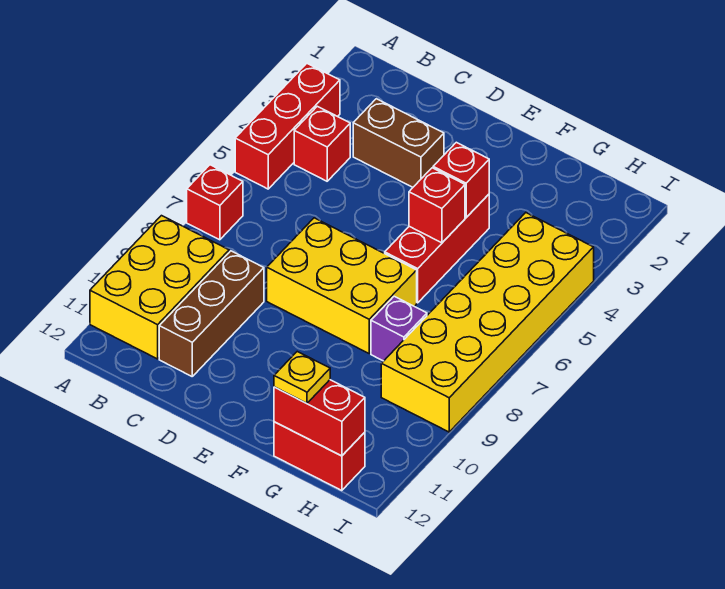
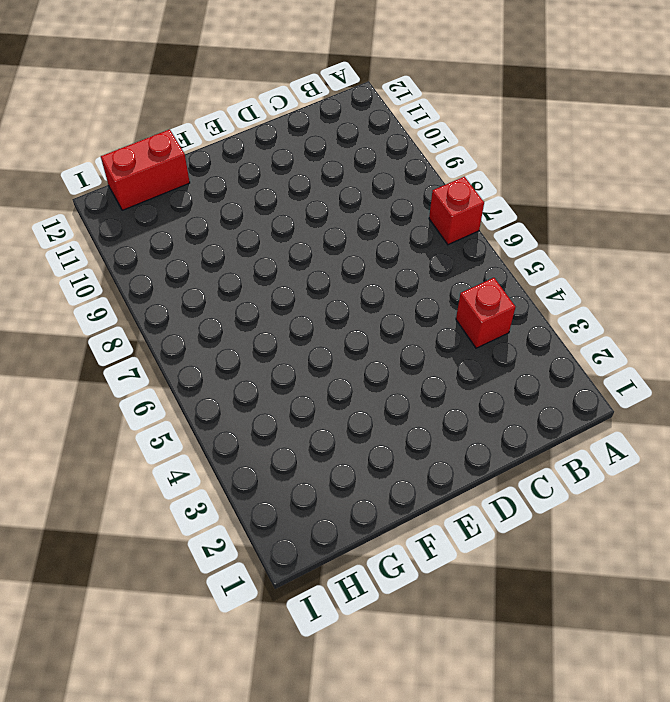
none -> red brick A3:A5 level 1
none -> yellow brick A9:B11 level 1
none -> brown brick C3:D3 level 1

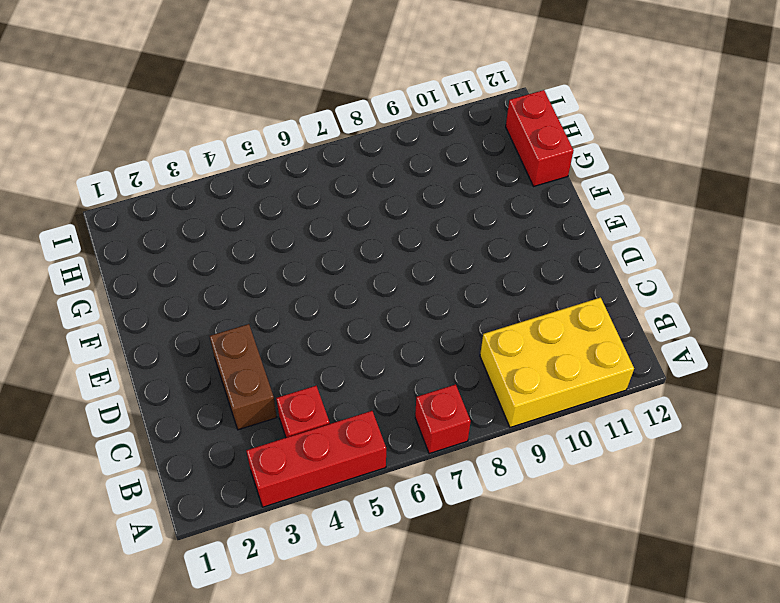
none -> brown brick C9:C11 level 1
none -> yellow brick D7:F8 level 1
none -> red brick F4:F6 level 1

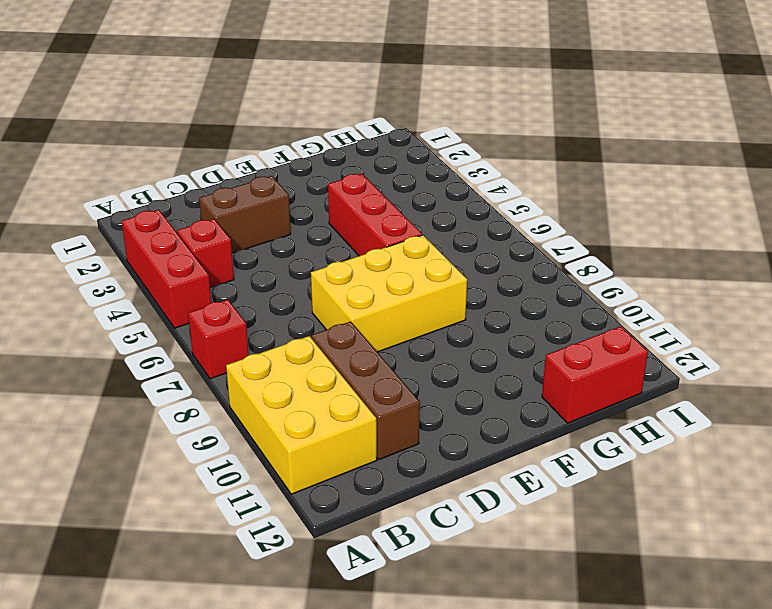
none -> purple brick G8 level 1
none -> yellow brick H4:I9 level 1
none -> red brick F4 level 2

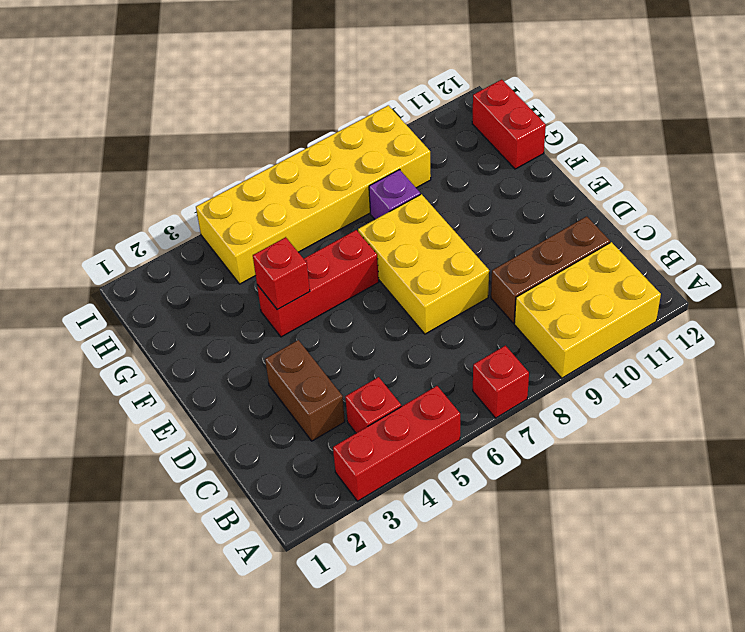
none -> red brick F5 level 2
none -> red brick G12:H12 level 2
none -> yellow plate G12 level 3

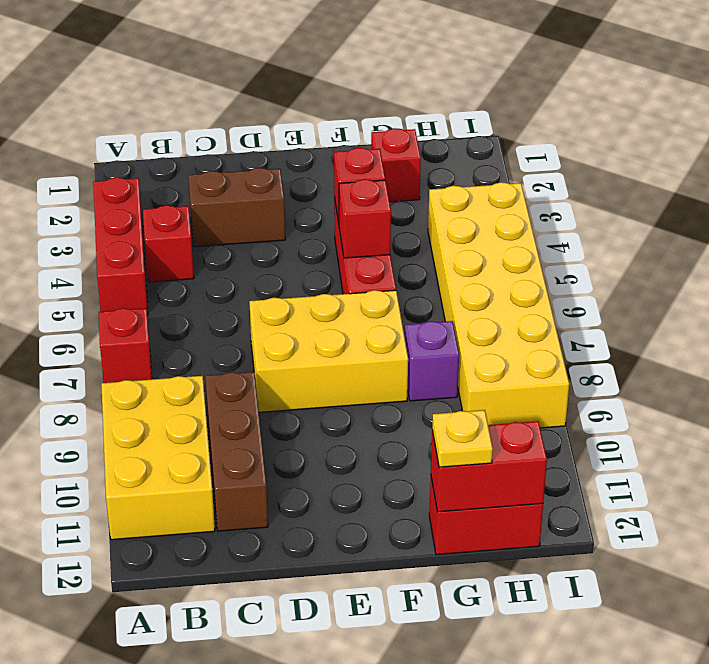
red brick G2 level 1 -> none

